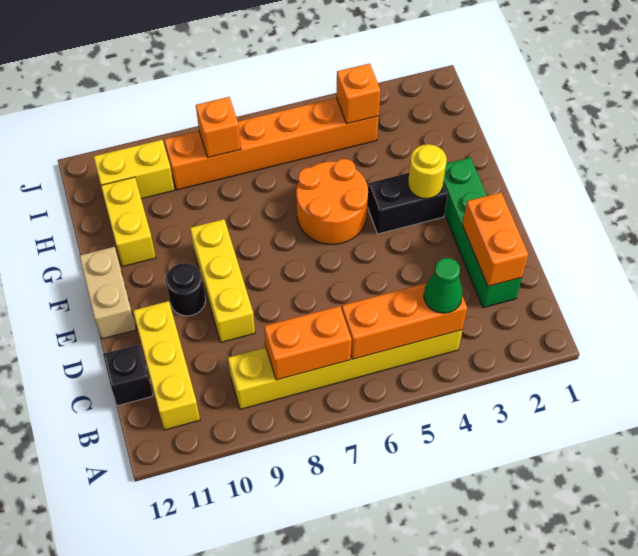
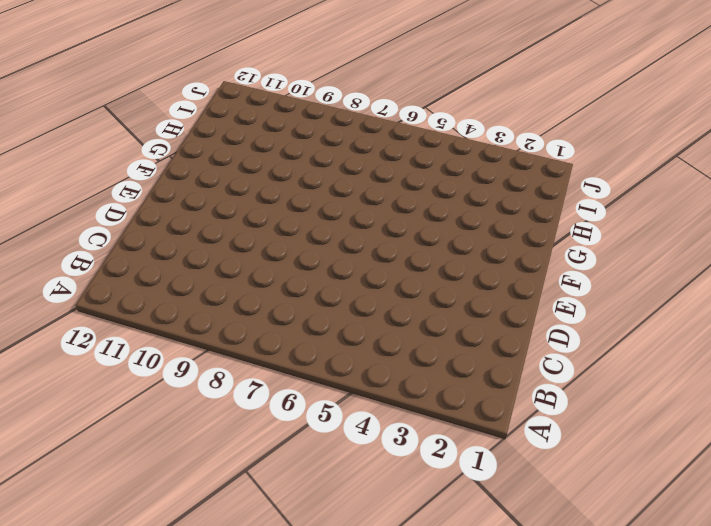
none -> yellow brick B4:B9 level 1
none -> yellow brick B11:D11 level 1
none -> green brick C2:F2 level 1

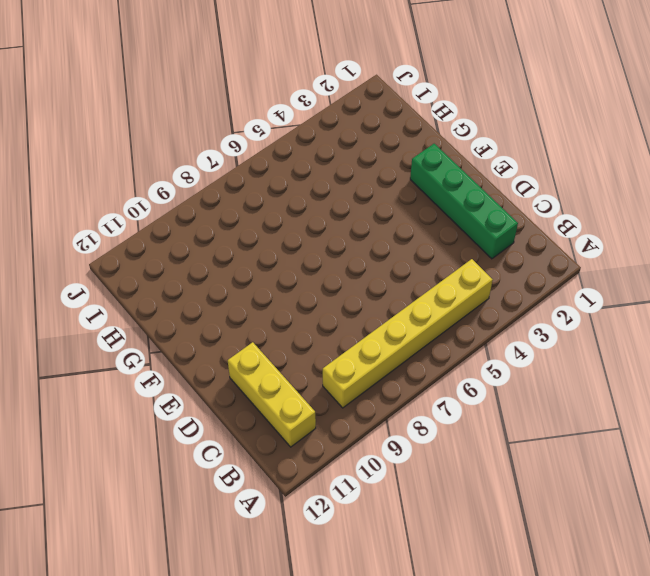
none -> black brick C12 level 1
none -> yellow brick D9:F9 level 1
none -> black round brick E10 level 1

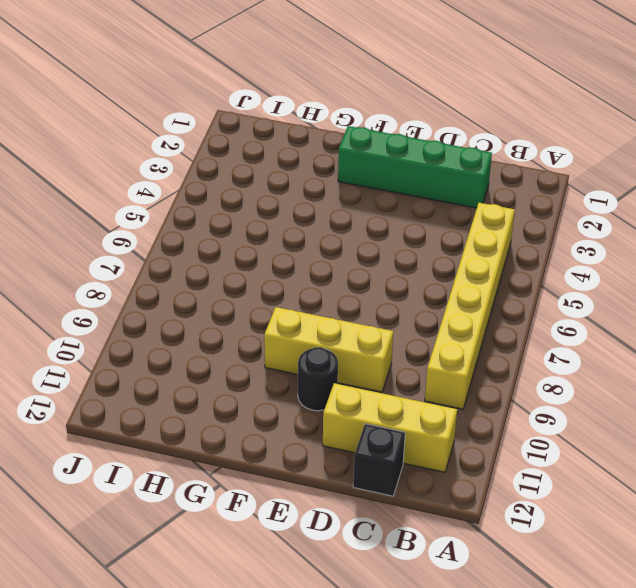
none -> tan brick E12:F12 level 1
none -> black brick F3:F4 level 1
none -> orange round brick F5:G6 level 1

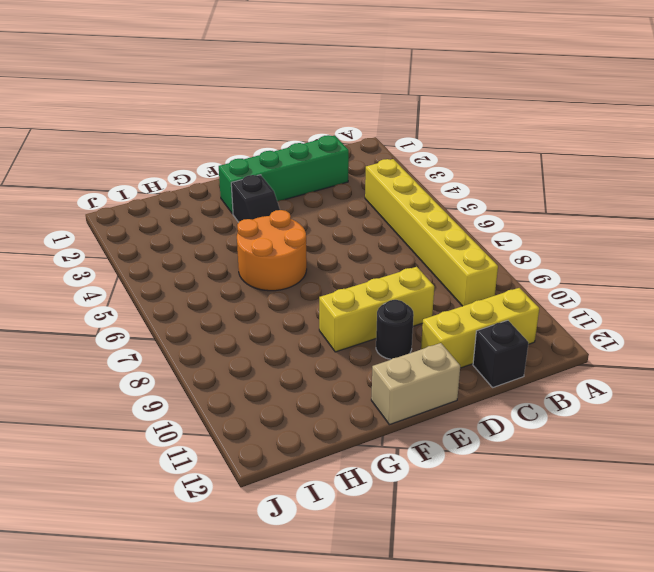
black slope F3:F4 level 1 top 3 -> black brick F3:F4 level 1
none -> yellow brick G11:H11 level 1
none -> orange brick I4:I9 level 1
none -> yellow brick I10:I11 level 1

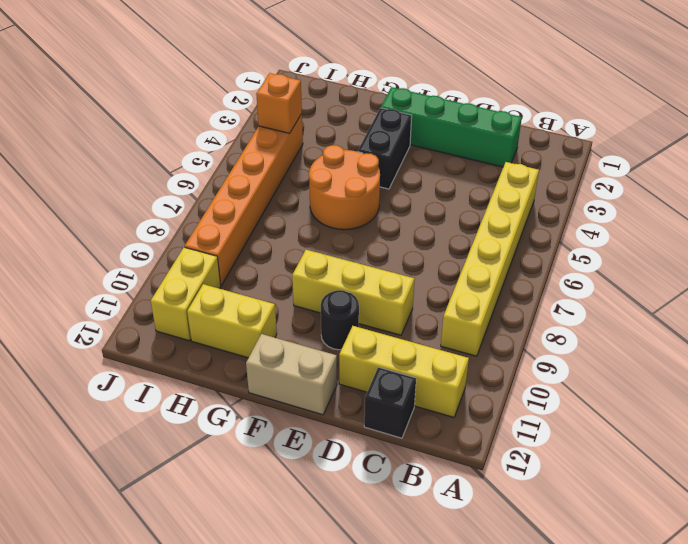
none -> orange brick B4:B6 level 2
none -> orange brick B7:B8 level 2
none -> orange brick C2:D2 level 2

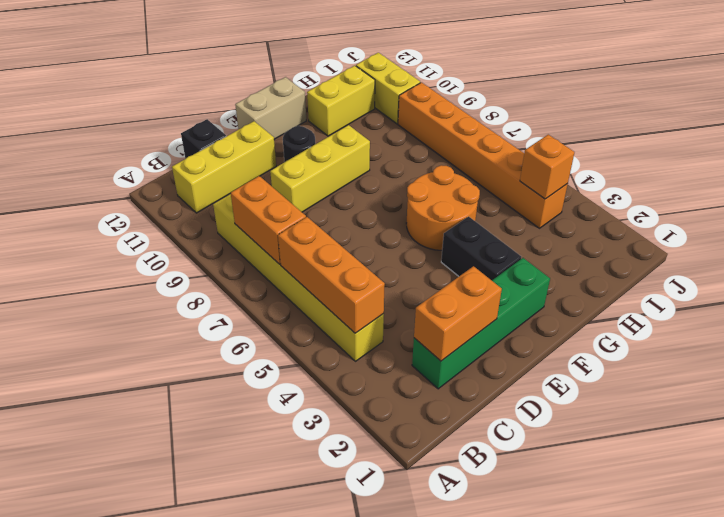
none -> yellow round brick F3 level 2
none -> orange brick I8 level 2
none -> green cone B4 level 3

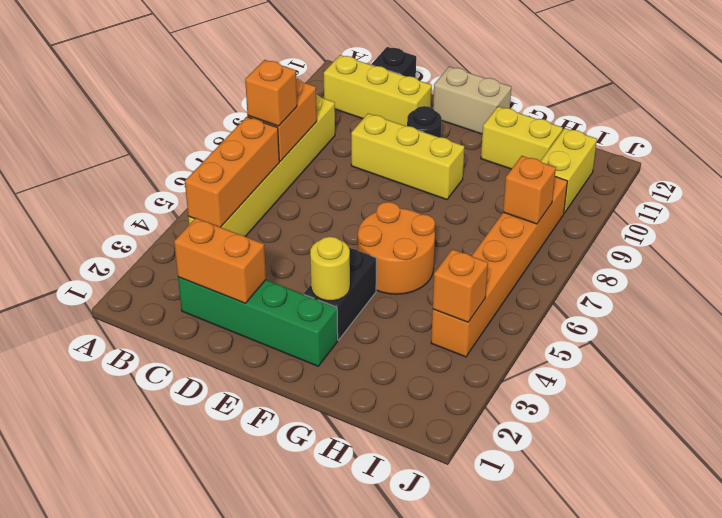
orange brick B7 level 3 -> none
none -> green cone B4 level 3

